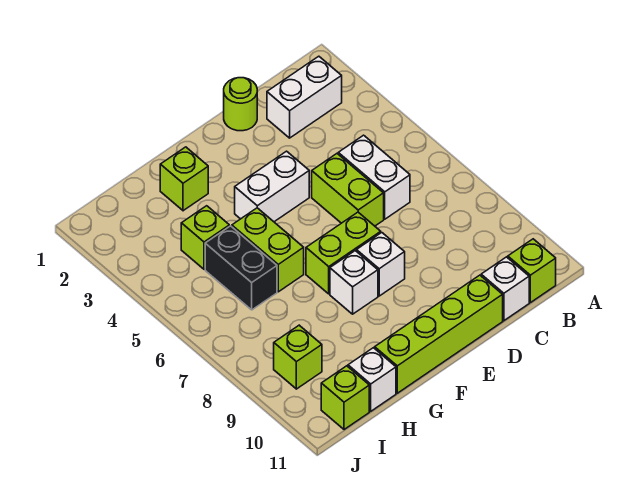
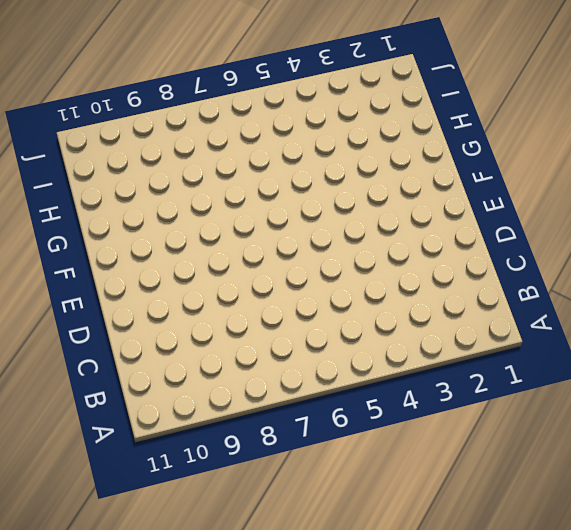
none -> white brick B2:C2 level 1
none -> lime brick B11 level 1
none -> white brick C5:C6 level 1

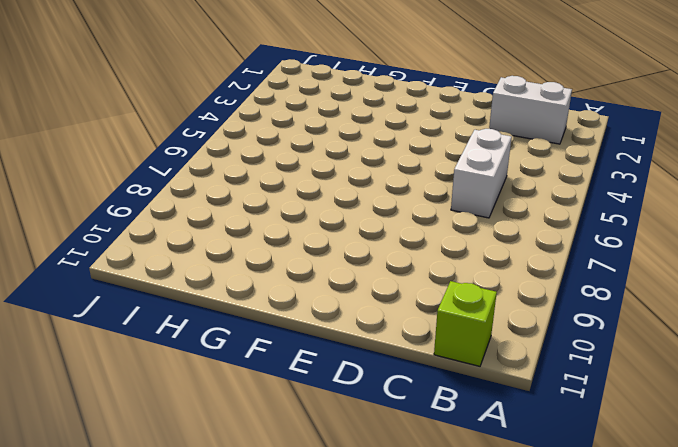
none -> white brick C11 level 1
none -> lime round brick D1 level 1
none -> lime brick D5:D6 level 1

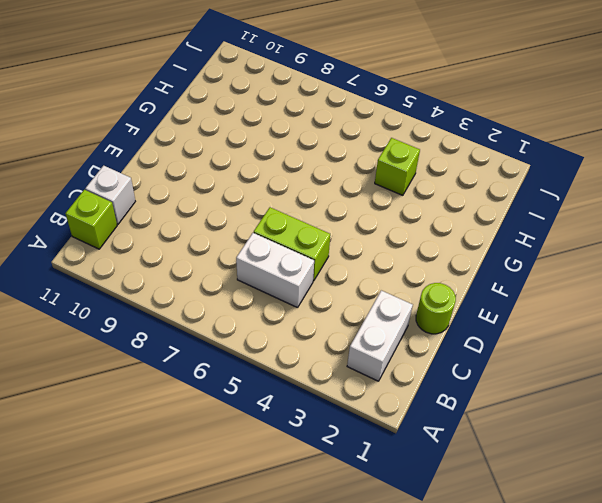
none -> lime brick D11:G11 level 1
none -> white brick E4:F4 level 1
none -> lime brick E7:F7 level 1

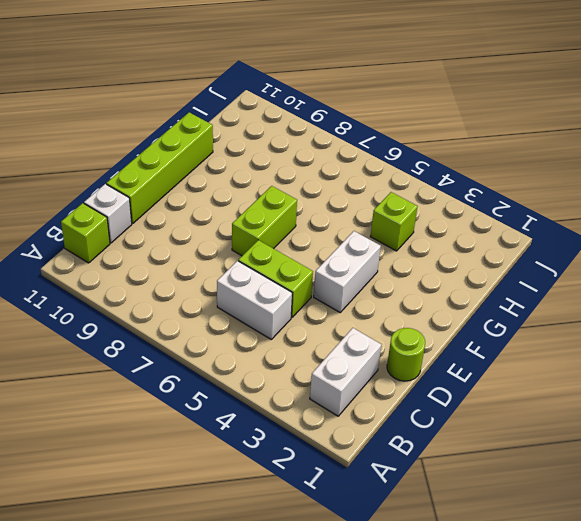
none -> white brick E8 level 1
none -> white brick F8 level 1
none -> lime brick G2 level 1

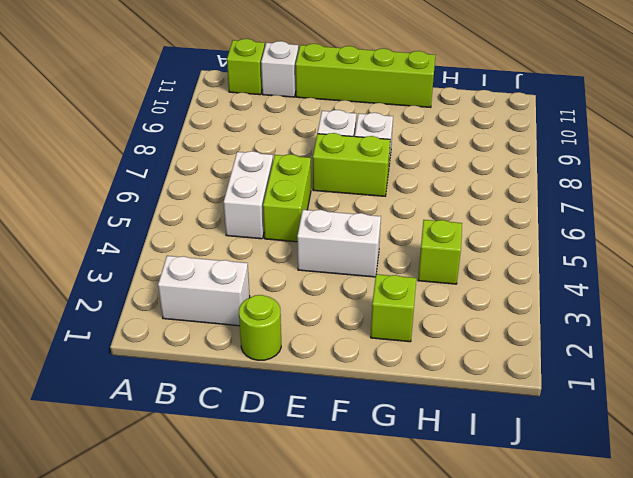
none -> lime brick G5:G6 level 1
none -> black brick H5:H6 level 1
none -> white brick H11 level 1

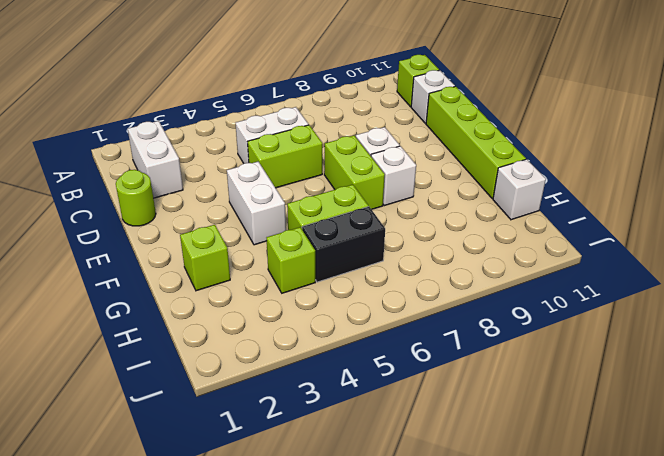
none -> lime brick I9 level 1
none -> lime brick I11 level 1

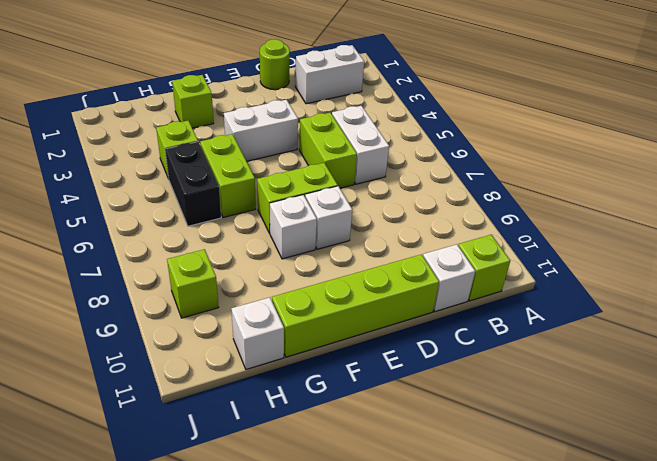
none -> lime brick I11 level 1

